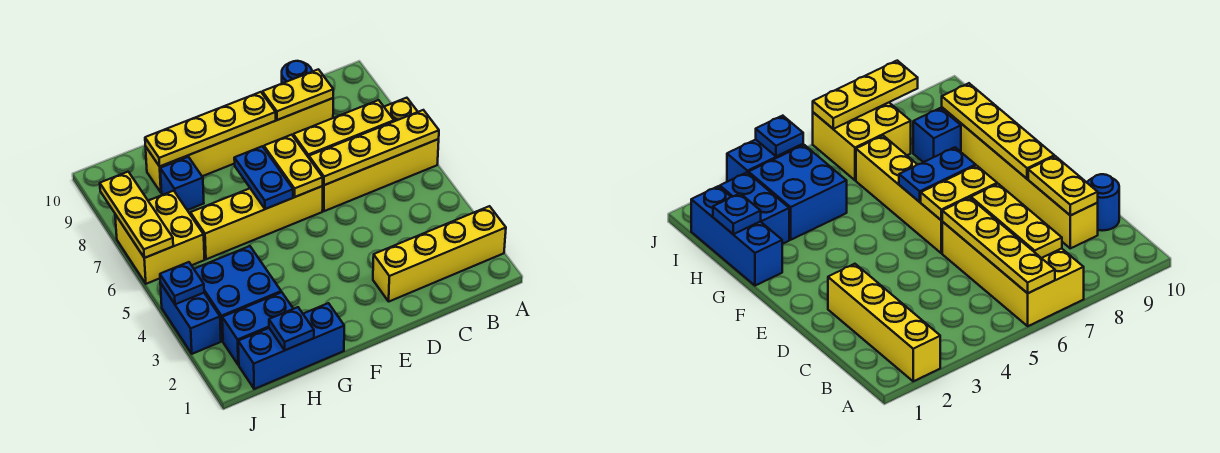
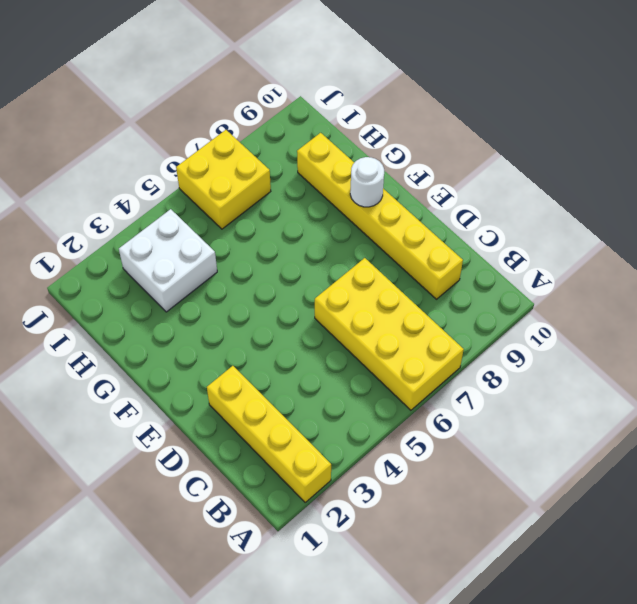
white round brick F9 level 2 -> yellow plate E9:H9 level 2
white brick H3:I4 level 1 -> blue brick H3:I4 level 1
none -> blue round brick C10 level 1
none -> yellow brick E6:H6 level 1
none -> blue brick G1:I1 level 1

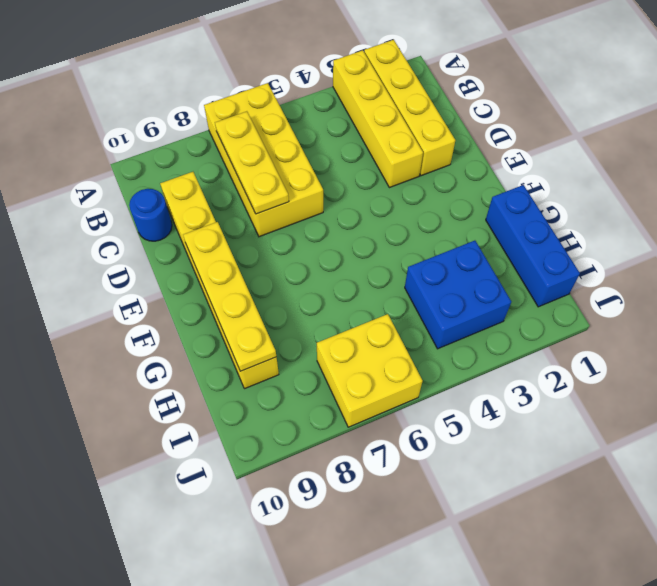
yellow brick A3:D3 level 1 -> yellow brick E6:H6 level 1
none -> blue brick H2:I2 level 1
none -> blue brick H8 level 1
none -> blue brick J3:J4 level 1

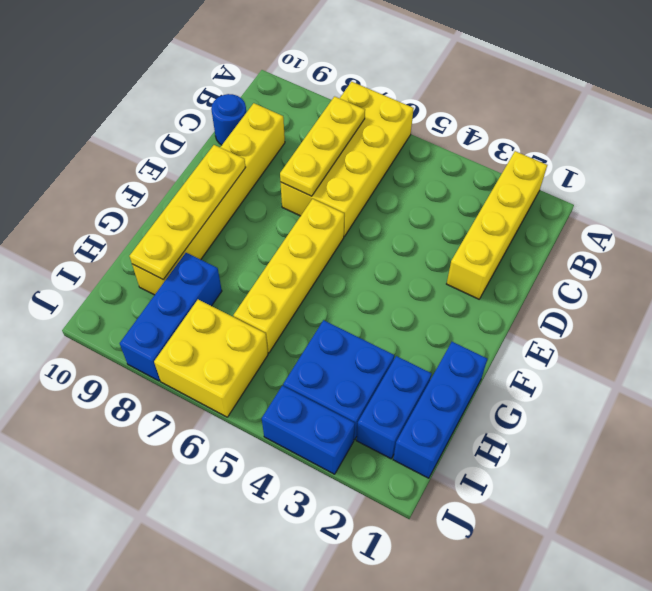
blue brick H8:J8 level 1 -> blue brick H8 level 1
none -> yellow plate A6:D6 level 2
none -> yellow plate C9:D9 level 2
none -> yellow plate E6:E7 level 2

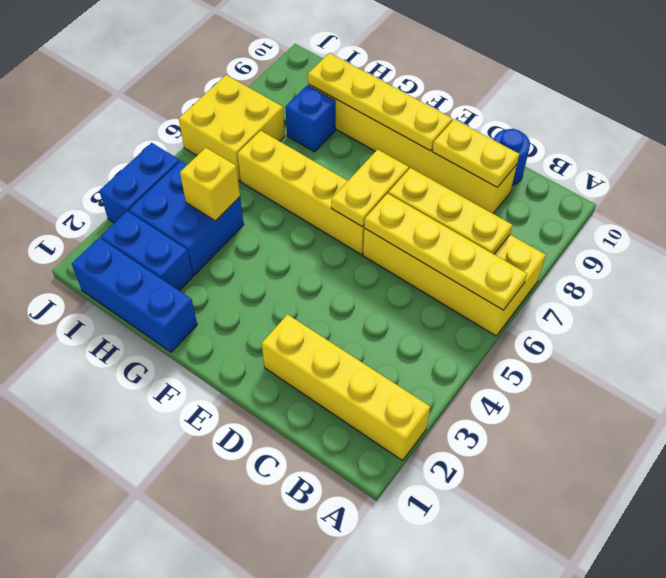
yellow brick H4 level 2 -> none
none -> blue plate F6:F7 level 2
none -> blue plate H1 level 2
none -> blue plate J4 level 2

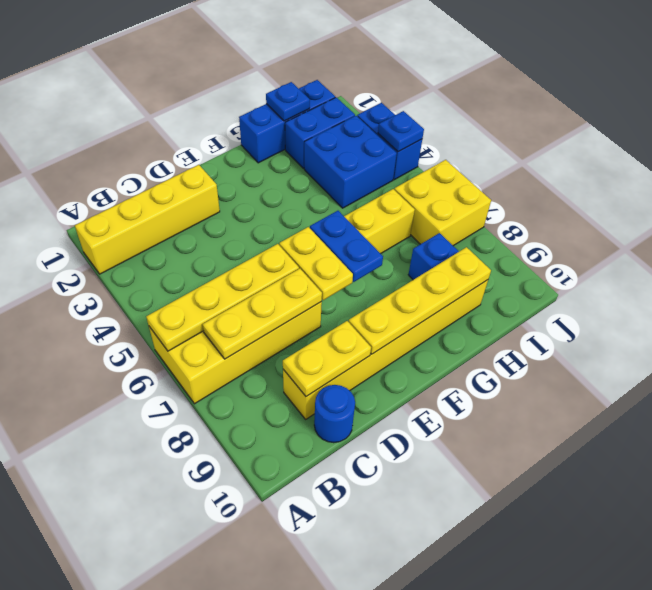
none -> yellow plate J6:J8 level 2

